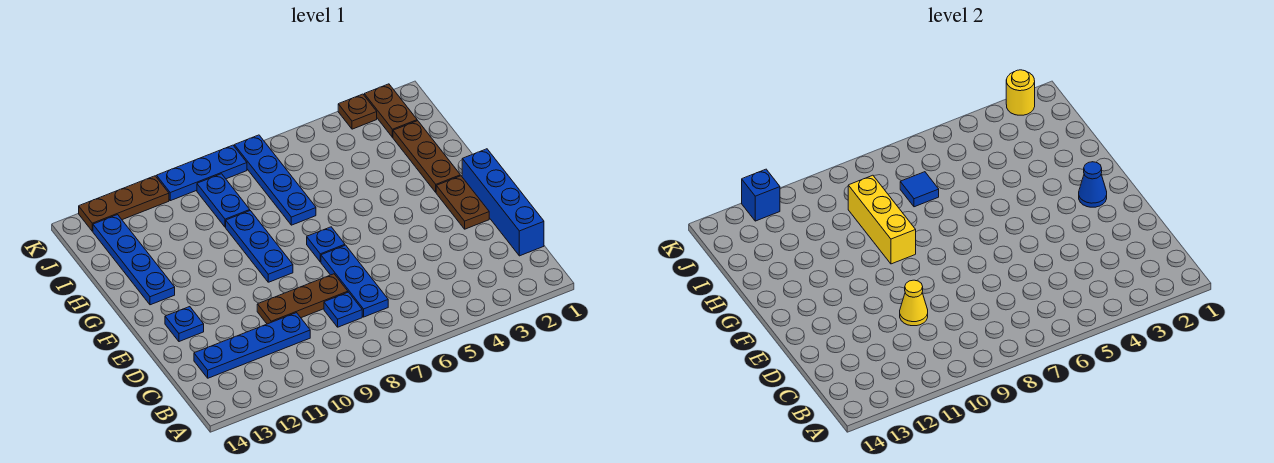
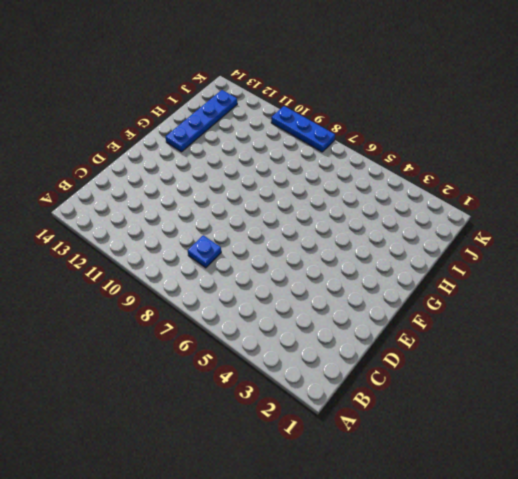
none -> blue brick C1:F1 level 1
none -> blue plate C7:E7 level 1
none -> blue plate C10:C13 level 1

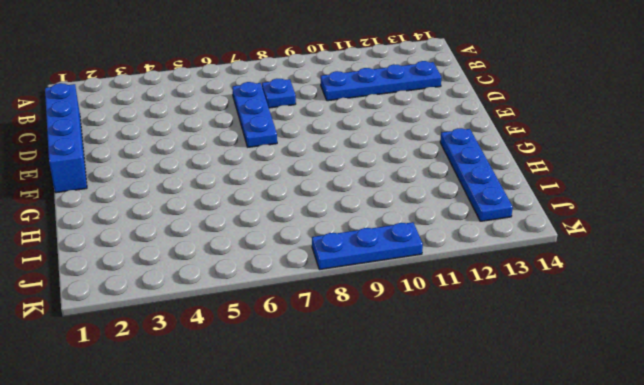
none -> brown plate D8:D10 level 1
none -> brown plate E2:F2 level 1
none -> blue plate E13 level 1

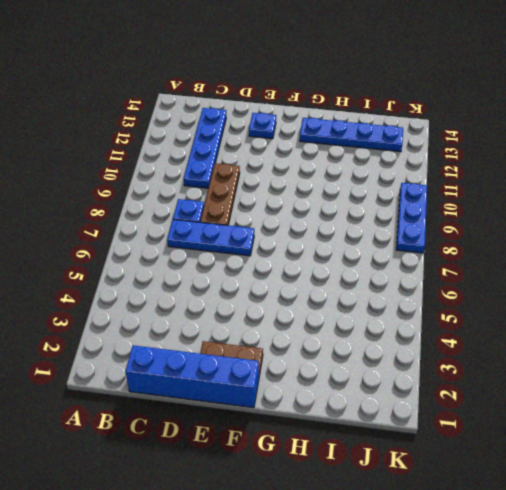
none -> blue plate F7 level 1
none -> blue plate F9:H9 level 1
none -> brown plate G2:I2 level 1

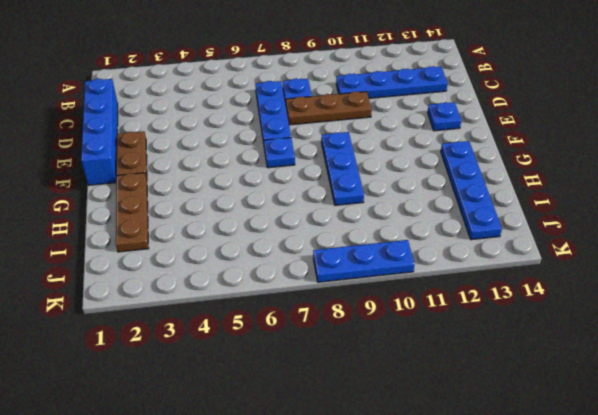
none -> blue plate H7:K7 level 1
none -> blue plate I9:J9 level 1
none -> brown plate J2:K2 level 1

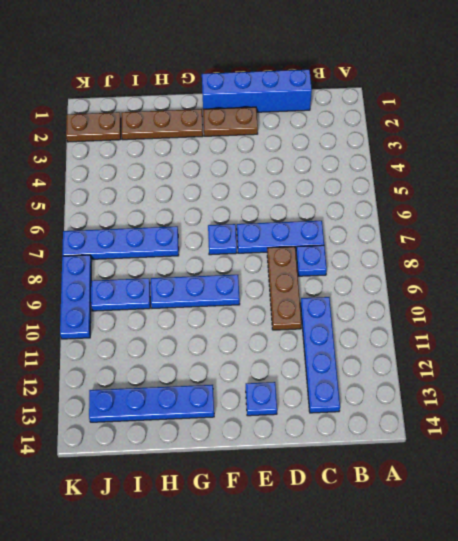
none -> brown plate K3 level 1
none -> brown plate K11:K13 level 1
none -> yellow cone D10 level 2

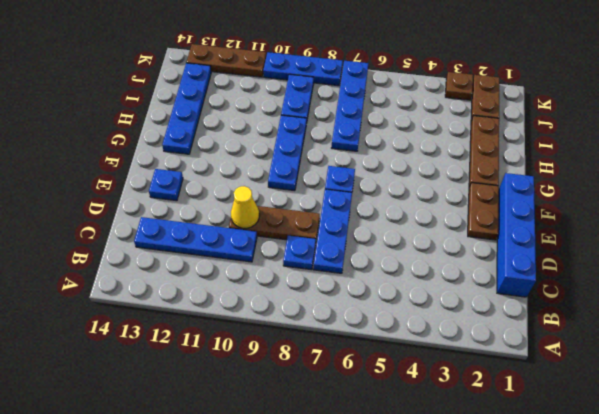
none -> blue cone F2 level 2
none -> yellow brick G9:I9 level 2
none -> blue tile I7 level 2

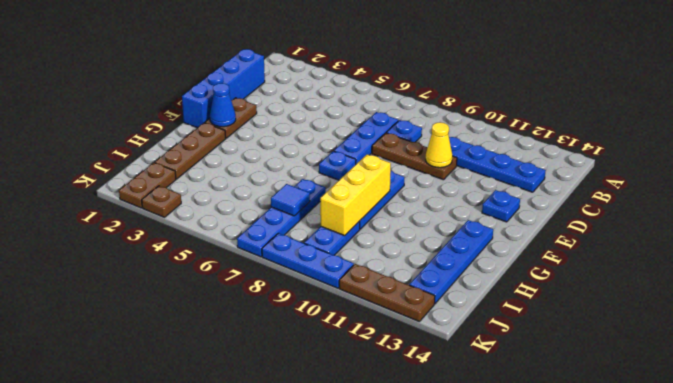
none -> yellow round brick K2 level 2
none -> blue brick K12 level 2

